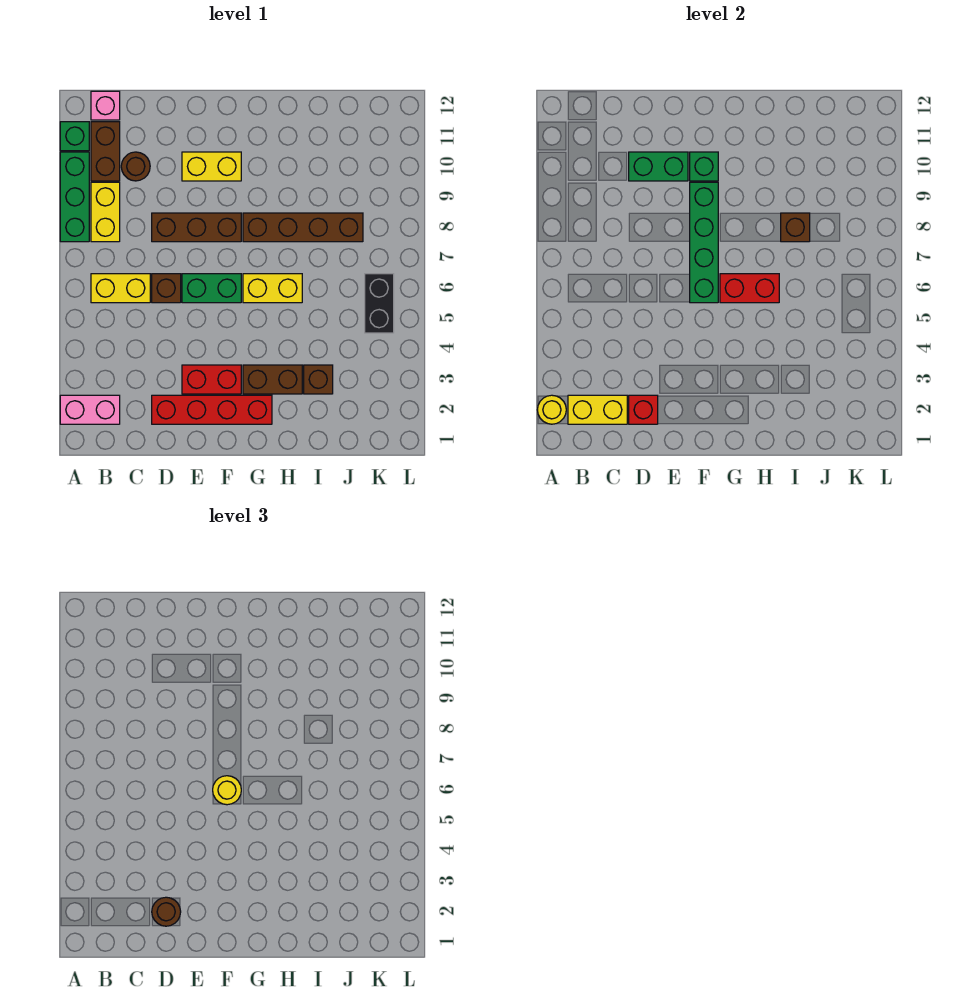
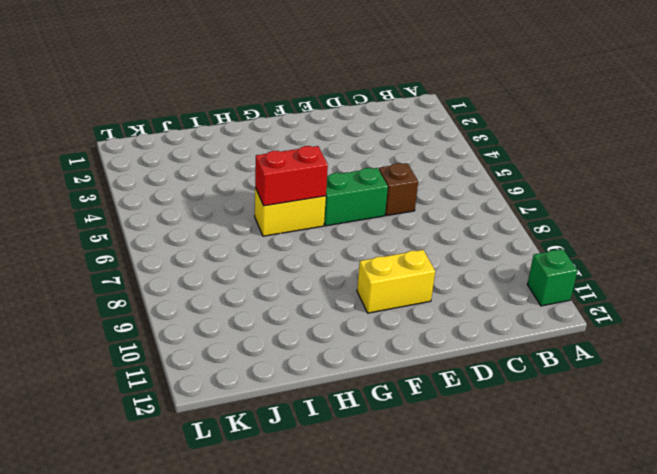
none -> pink brick A2:B2 level 1
none -> green brick A8:A10 level 1
none -> yellow brick B6:C6 level 1

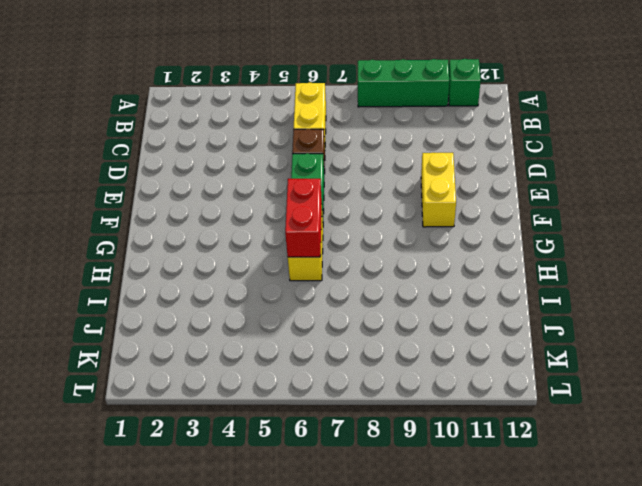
none -> pink brick A2:B2 level 1
none -> yellow brick B8:B9 level 1
none -> brown brick B10:B11 level 1

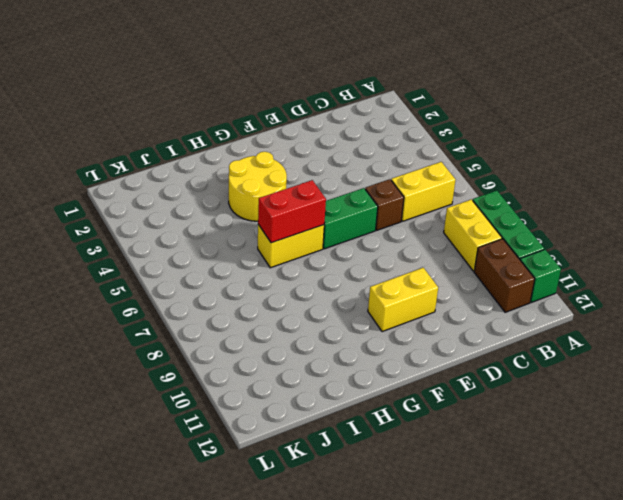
yellow round brick G3:H4 level 1 -> brown brick G3:H3 level 1
none -> pink brick A2:B2 level 1
none -> pink brick B12 level 1
none -> brown round brick C10 level 1

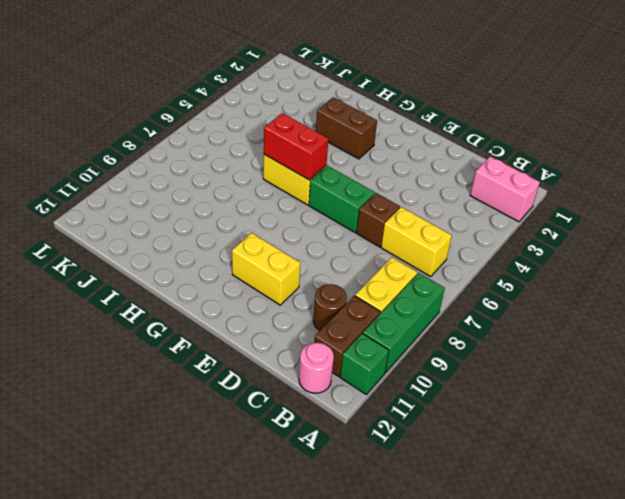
pink round brick B12 level 1 -> pink brick B12 level 1
none -> red brick D2:G2 level 1
none -> brown brick D8:F8 level 1
none -> red brick E3:F3 level 1

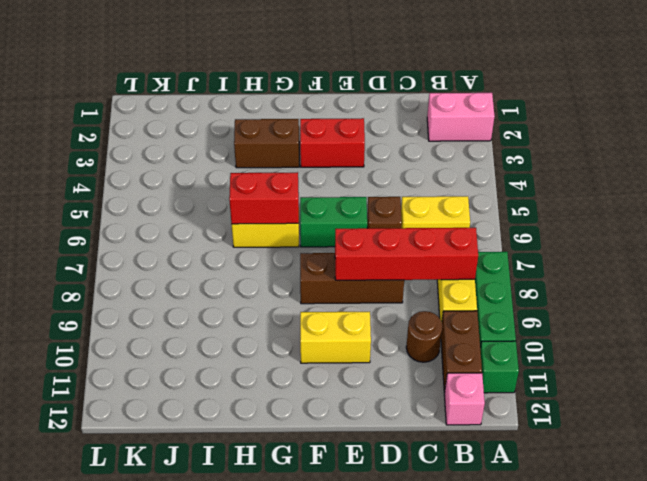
red brick B8:E8 level 2 -> red brick D2:G2 level 1
none -> brown brick G8:J8 level 1
none -> brown brick I3 level 1
none -> black brick K5:K6 level 1

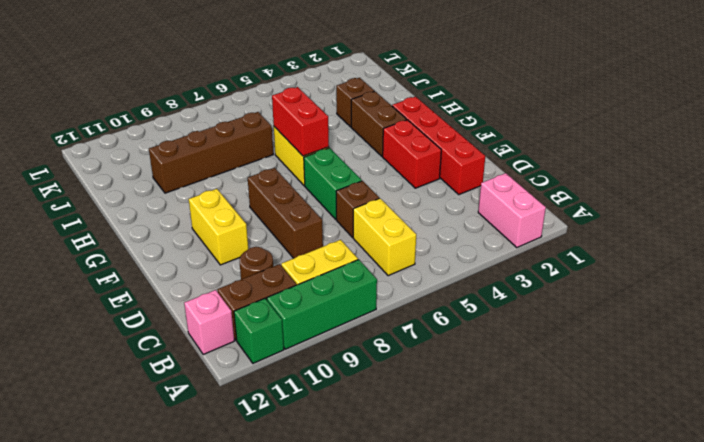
brown brick I7:I10 level 1 -> brown brick G8:J8 level 1
none -> black brick K5:K6 level 1
none -> yellow round brick A2 level 2
none -> yellow brick B2:C2 level 2

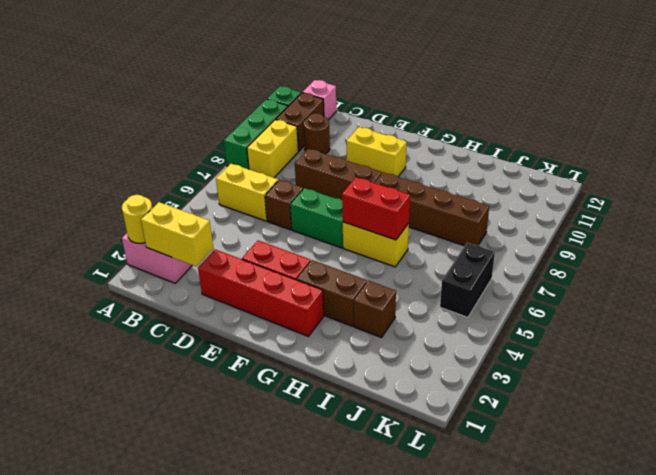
none -> red brick D2 level 2
none -> green brick D10:E10 level 2
none -> green brick F6:F9 level 2

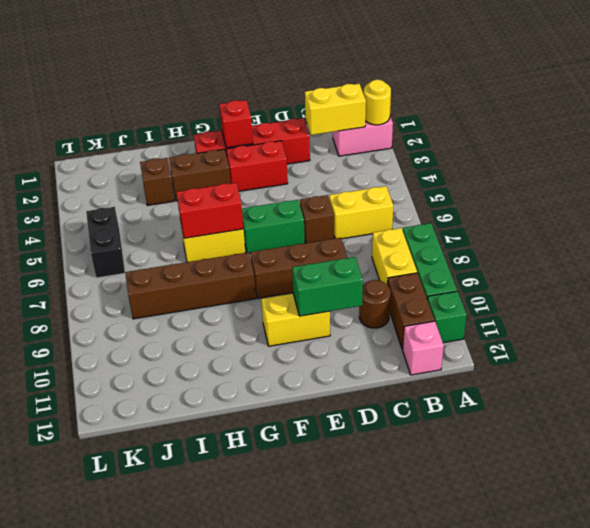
red brick F2 level 2 -> red brick D2 level 2
none -> green brick F6:F9 level 2
none -> green brick F10 level 2
none -> brown brick I8 level 2

